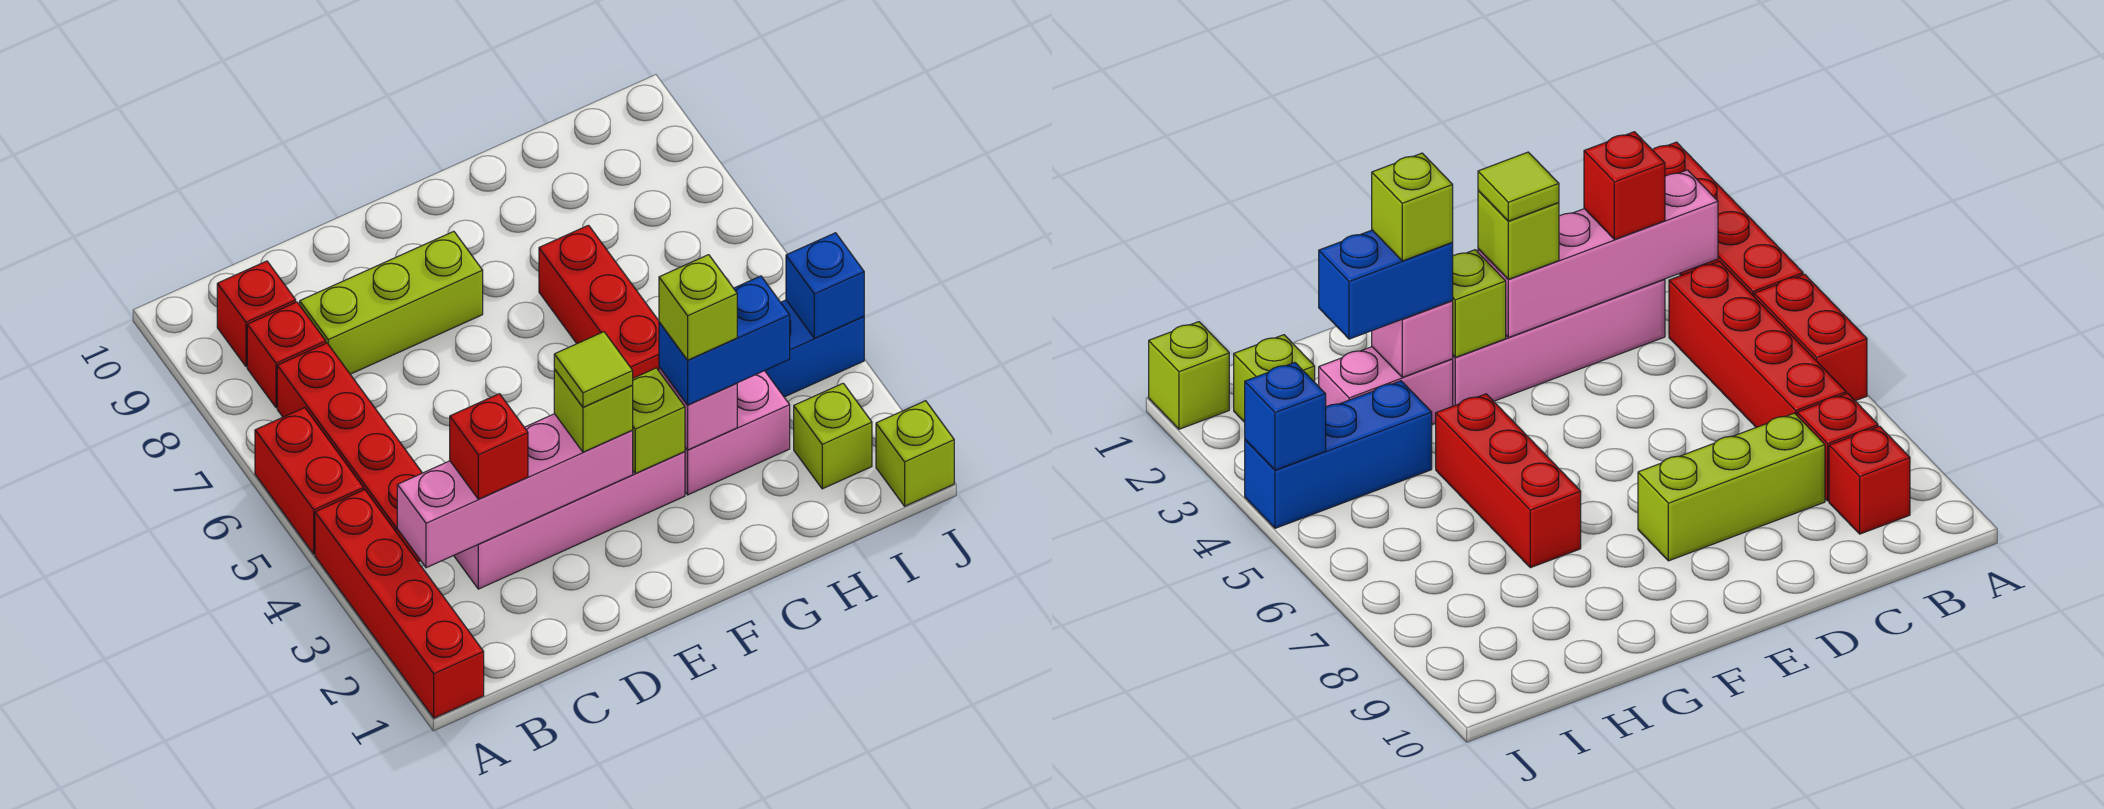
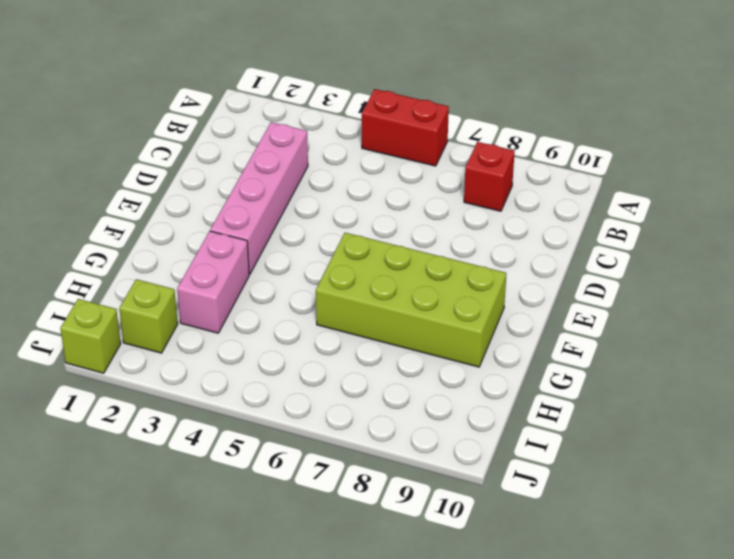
lime brick F6:G9 level 1 -> red brick G5:G7 level 1
none -> red brick A1:A4 level 1
none -> red brick B4:B7 level 1
none -> red brick B9 level 1

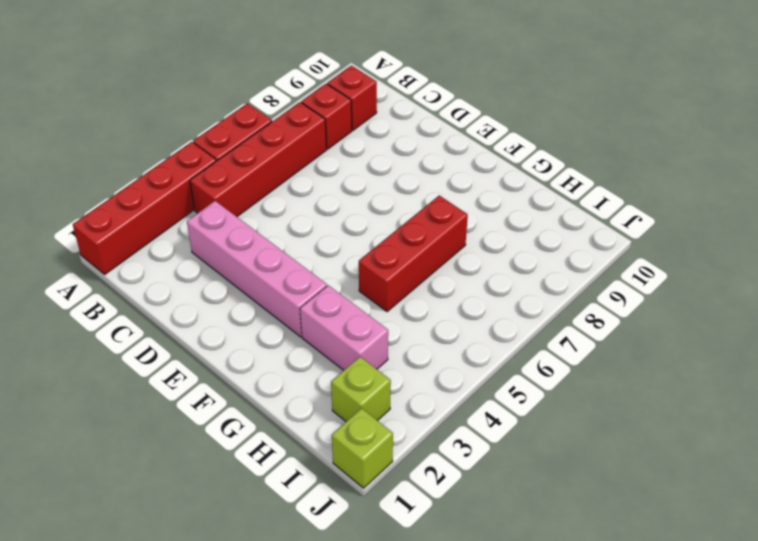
none -> lime brick C8:E8 level 1
none -> blue brick H4:J4 level 1
none -> pink brick B3:E3 level 2

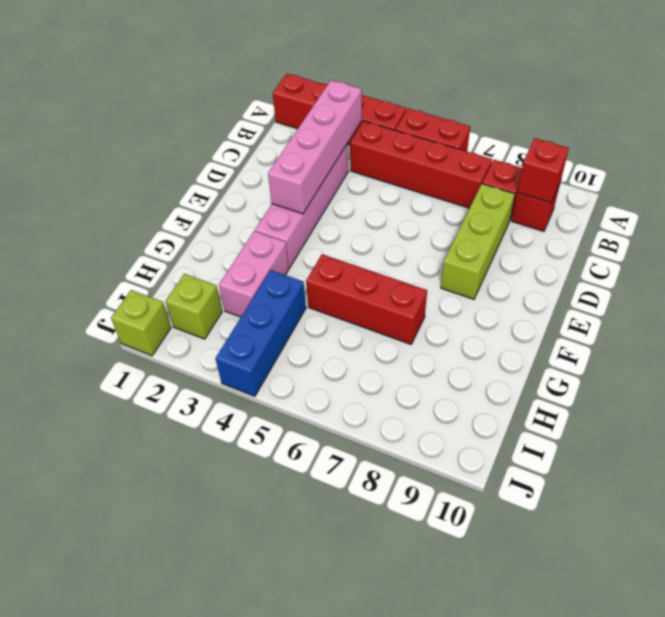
red brick B9 level 2 -> red brick C3 level 3
none -> lime brick F3 level 2
none -> pink brick G3 level 2
none -> blue brick J4 level 2

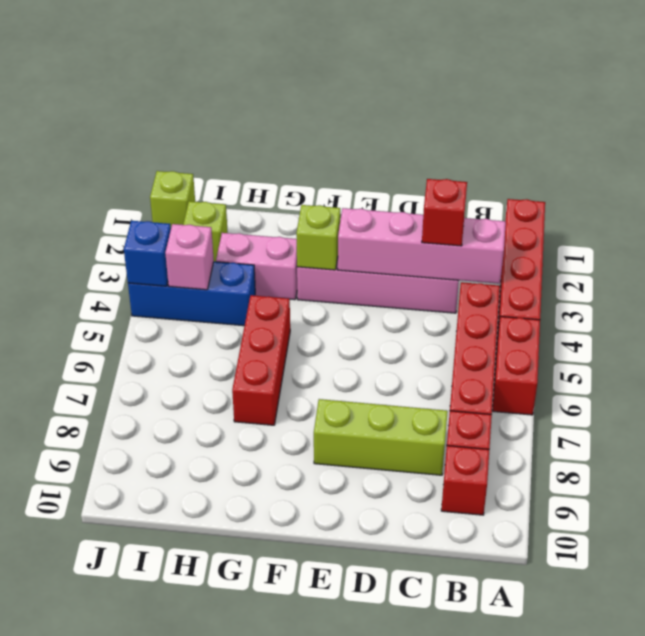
pink brick I4 level 2 -> pink brick G3 level 2
none -> lime brick E3 level 3
none -> blue brick G3:H3 level 3
none -> lime tile E3 level 4

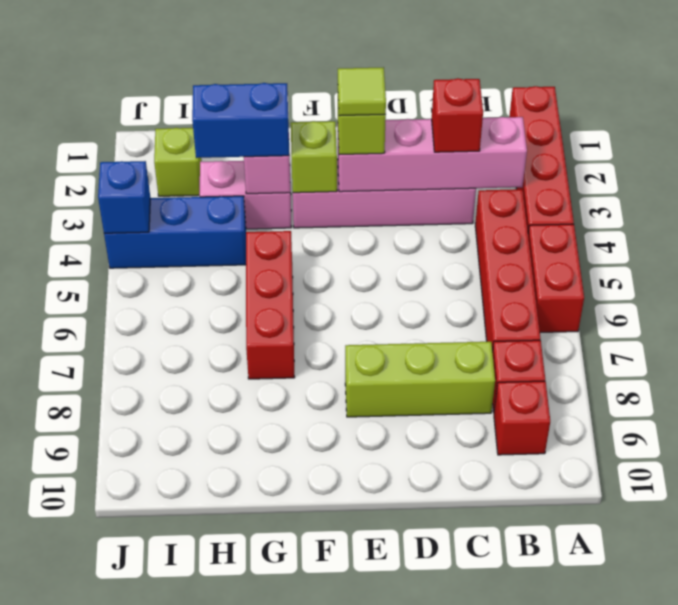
none -> lime brick J1 level 1
none -> lime brick G3 level 4

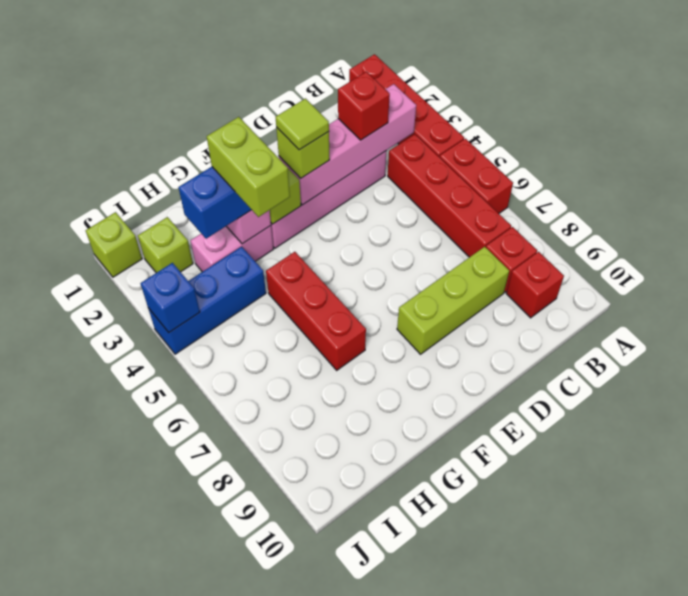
lime brick G3:G4 level 4 -> lime brick G3 level 4

